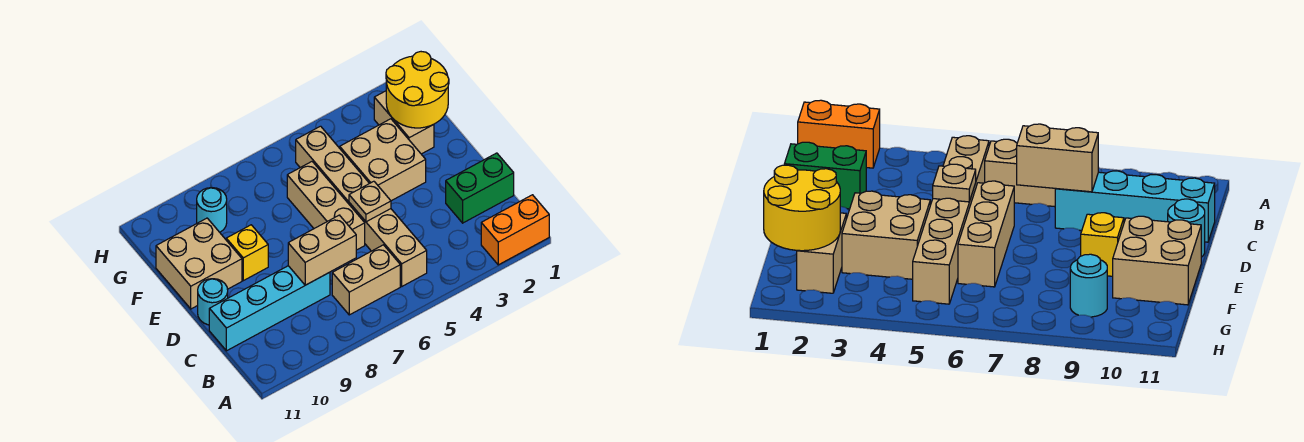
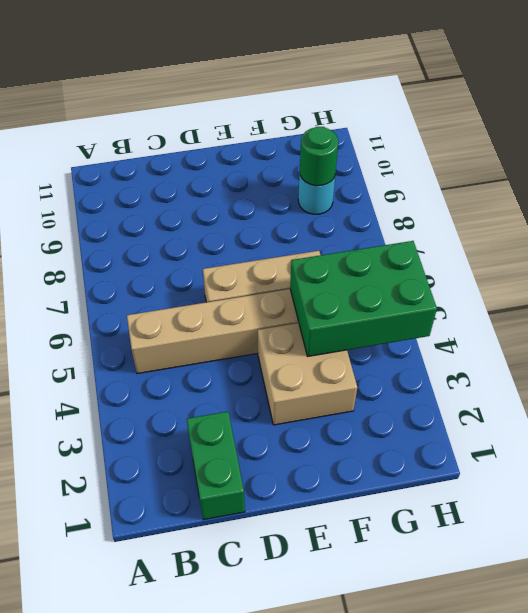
green brick F4:H5 level 2 -> none
green round brick G9 level 2 -> none
none -> orange brick A1:A2 level 1
none -> tan brick B6:B7 level 1
none -> cyan brick C8:C11 level 1

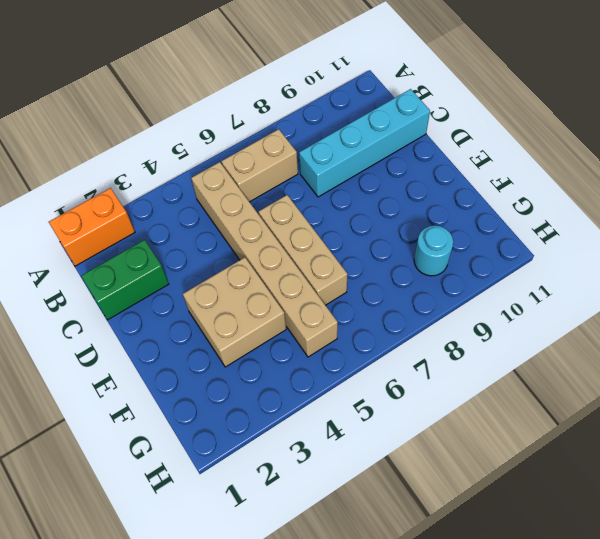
none -> cyan round brick D11 level 1
none -> yellow brick E9 level 1
none -> tan brick E10:F11 level 1

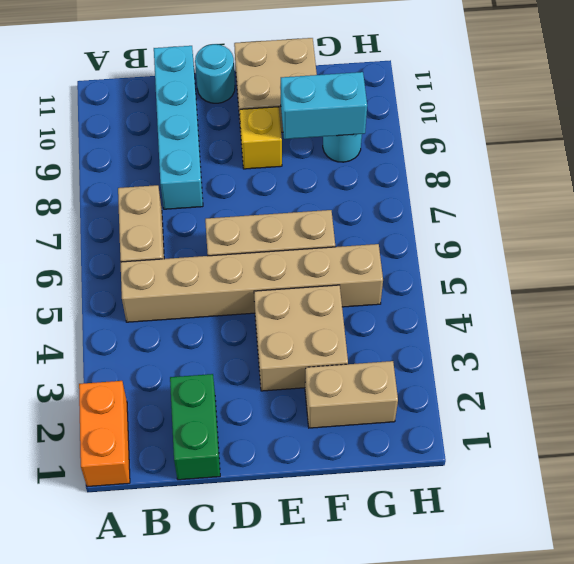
cyan brick F9:G9 level 2 -> none
none -> tan brick C7:C8 level 2
none -> tan plate D5 level 2
none -> yellow round brick F1:G2 level 2

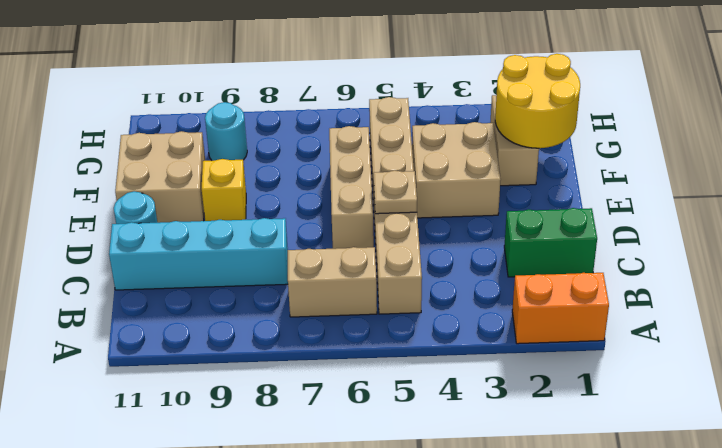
none -> tan brick C7:C8 level 2

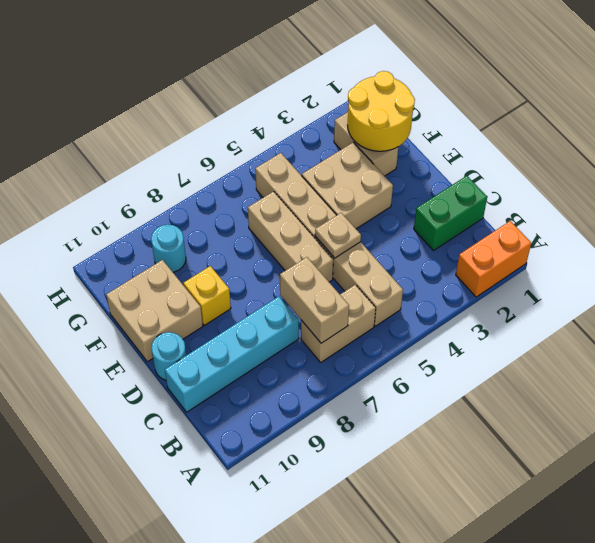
tan brick B7:C7 level 2 -> tan brick C7:C8 level 2

